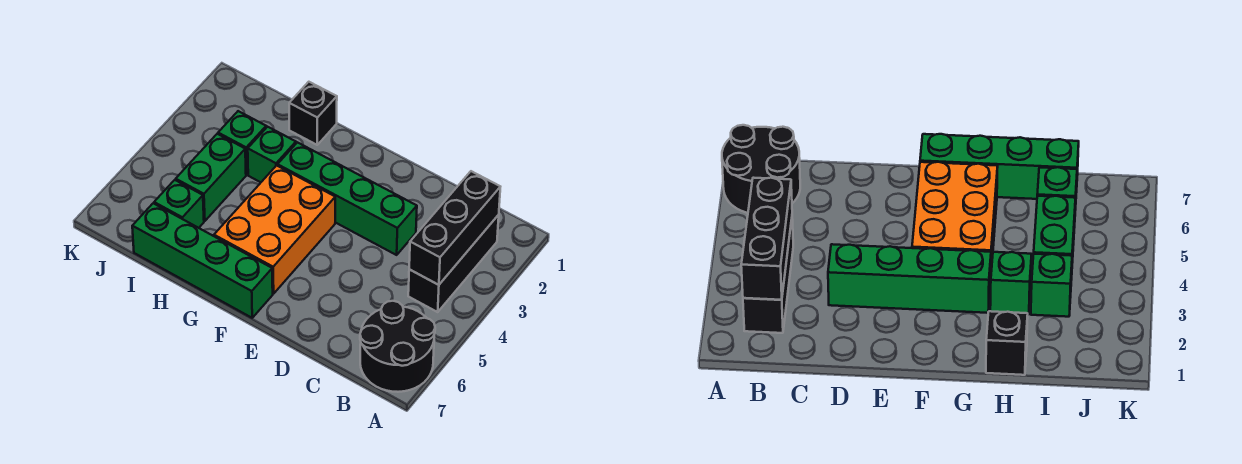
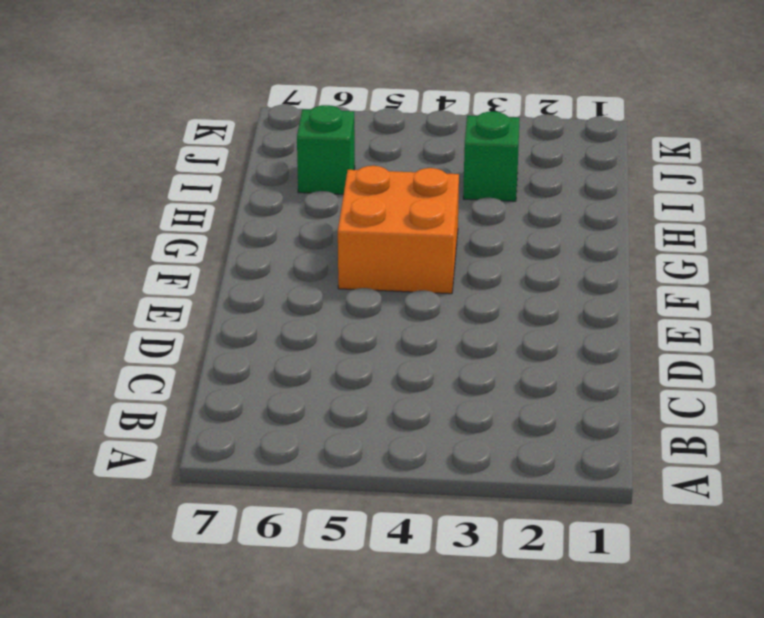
orange brick F4:G5 level 1 -> orange brick F4:G6 level 1
none -> black round brick A6:B7 level 1
none -> black brick B2:B4 level 1

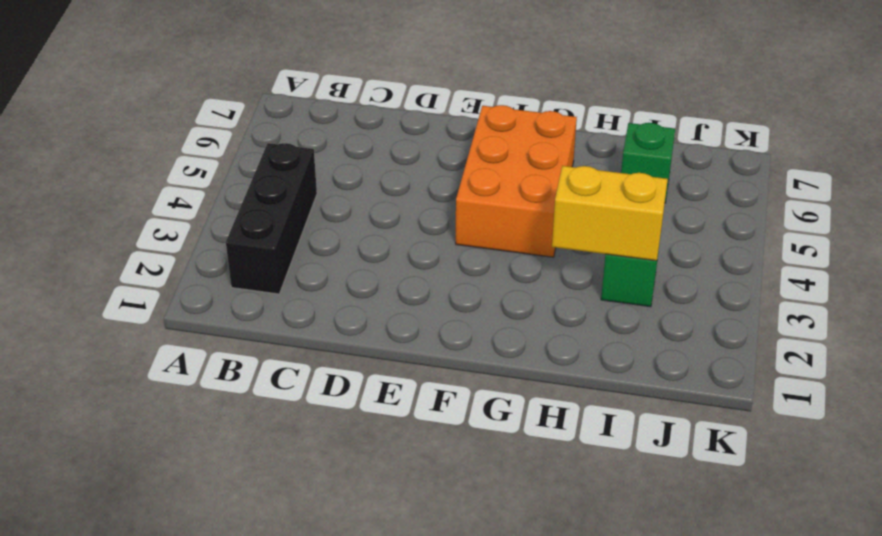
yellow brick H3:I3 level 2 -> none
none -> black round brick A6:B7 level 1
none -> green brick D3:G3 level 1

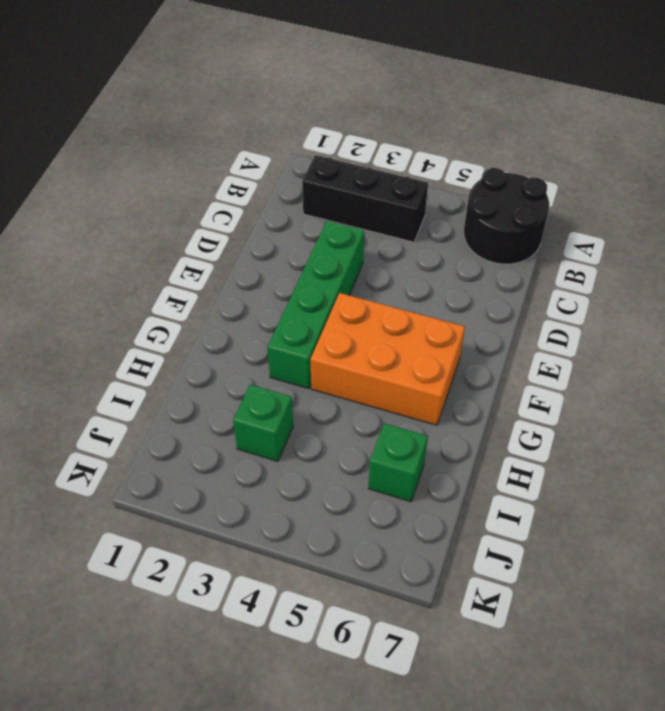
none -> green brick F7:I7 level 1
none -> black brick H1 level 1

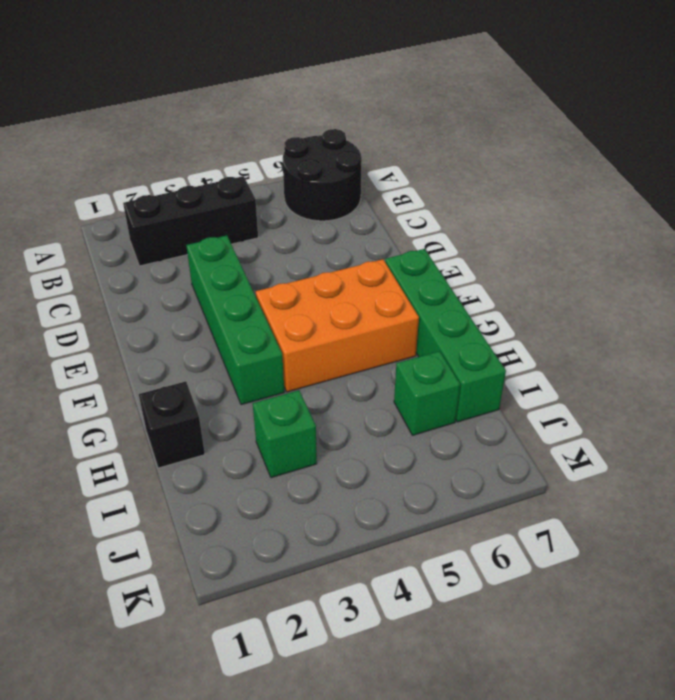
none -> green brick H3 level 1
none -> green brick I4:I5 level 1

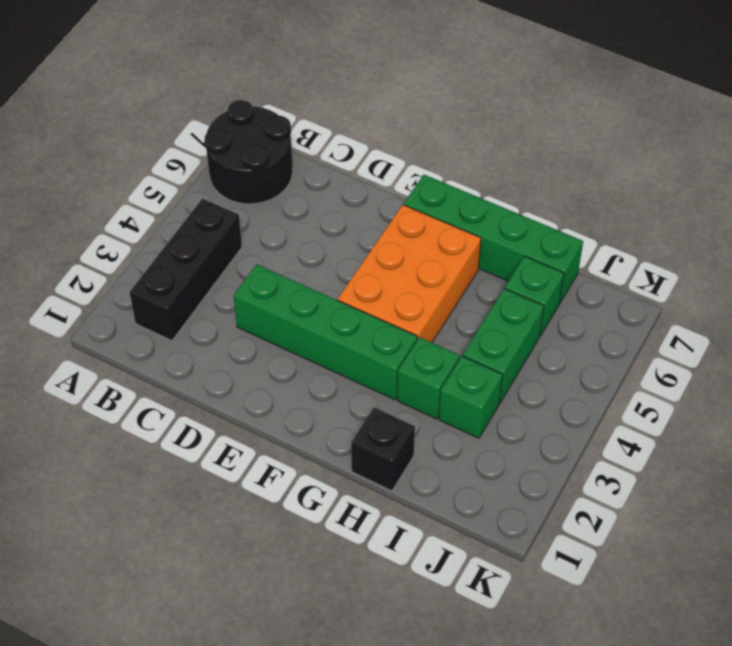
none -> black brick B2:B4 level 2

